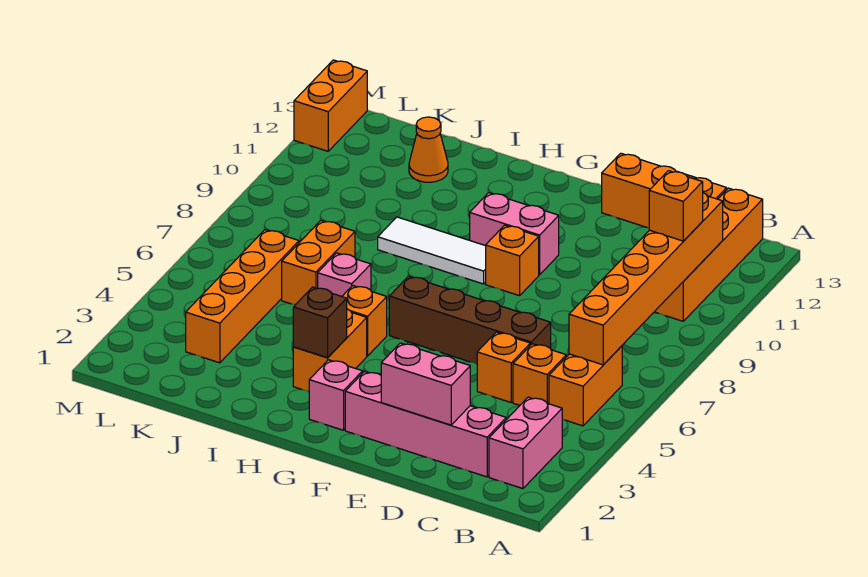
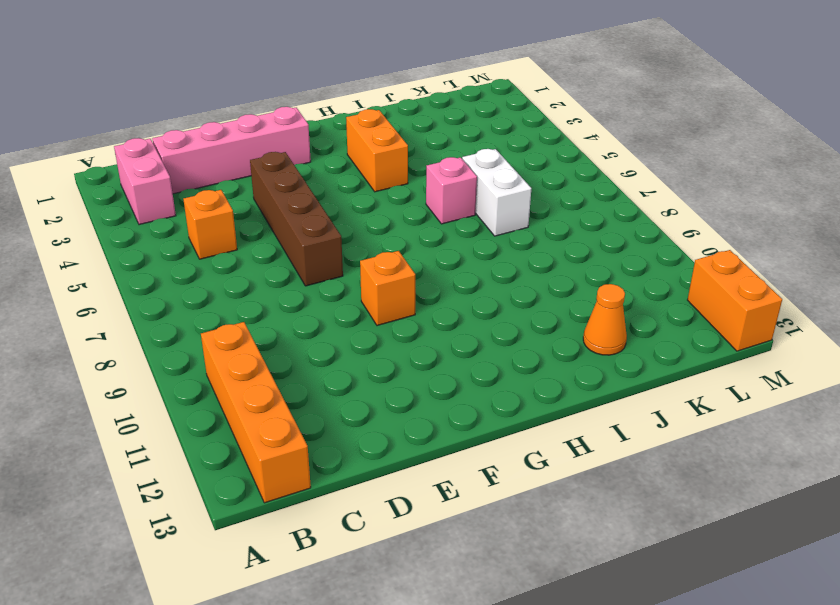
brown brick E4:E7 level 1 -> brown brick D6:G6 level 1
white brick J6:J7 level 1 -> orange brick J6:J7 level 1
none -> orange brick B5:B6 level 1
none -> orange brick C13:E13 level 1
none -> orange brick D5 level 1

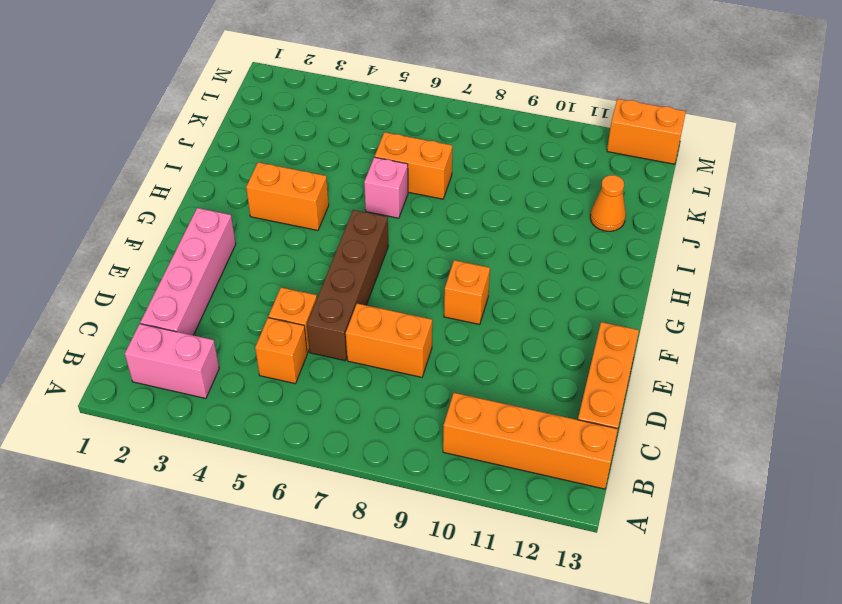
orange brick D7:D8 level 1 -> orange brick B5:B6 level 1
none -> pink brick F10:G10 level 1
none -> pink brick G2 level 1
none -> white tile G9:I9 level 1

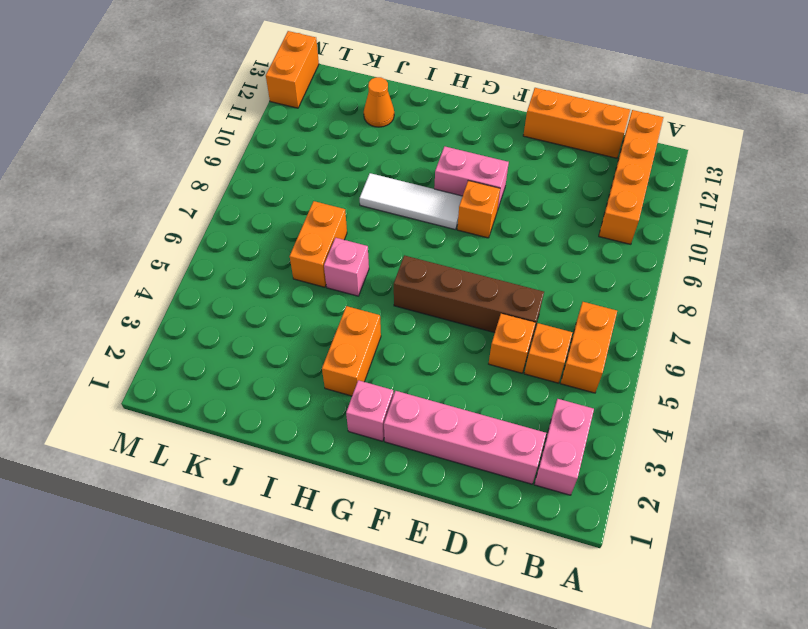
none -> orange brick H5 level 1
none -> orange brick K3:K6 level 1
none -> orange brick B6:B11 level 2

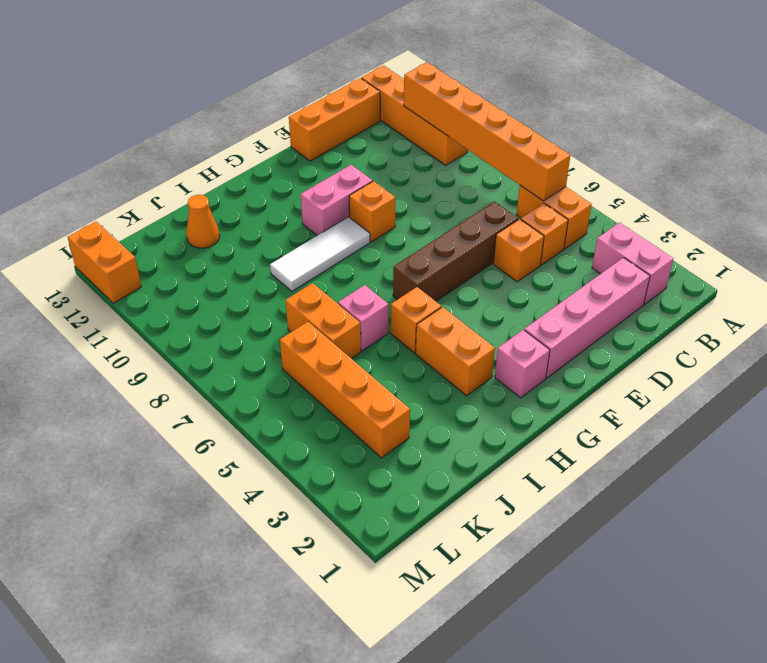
none -> pink brick D2:E2 level 2
none -> brown brick H3 level 2
none -> orange brick B10 level 3

